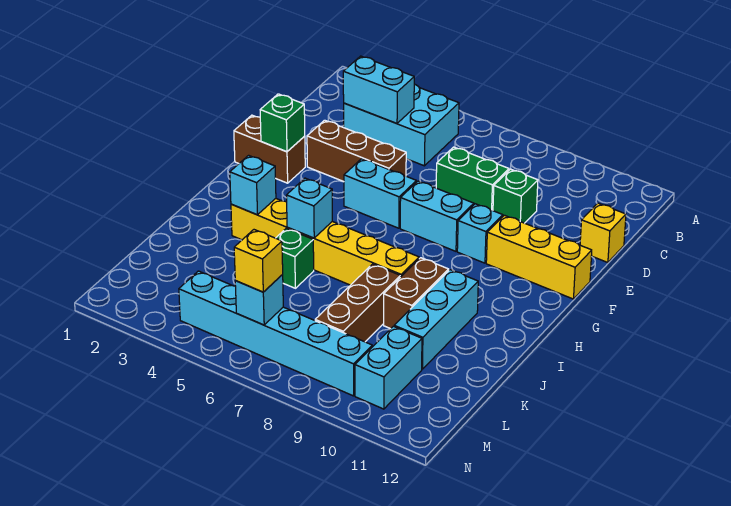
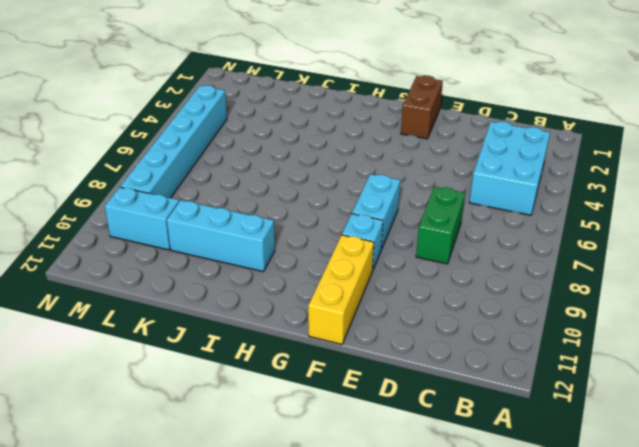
none -> green brick D9 level 1
none -> yellow brick D12 level 1
none -> brown brick E3:E5 level 1

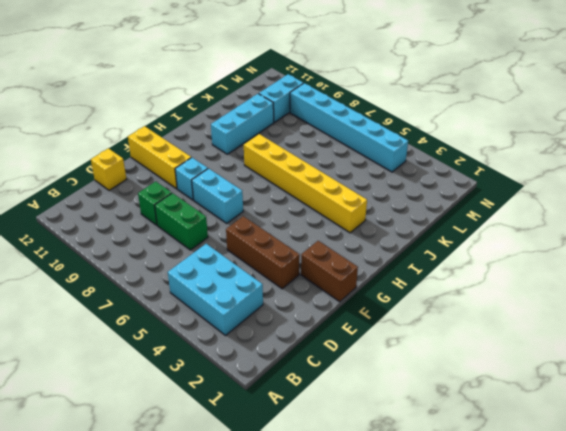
none -> cyan brick F5:F6 level 1
none -> brown brick I9:J9 level 1
none -> green brick J5 level 1

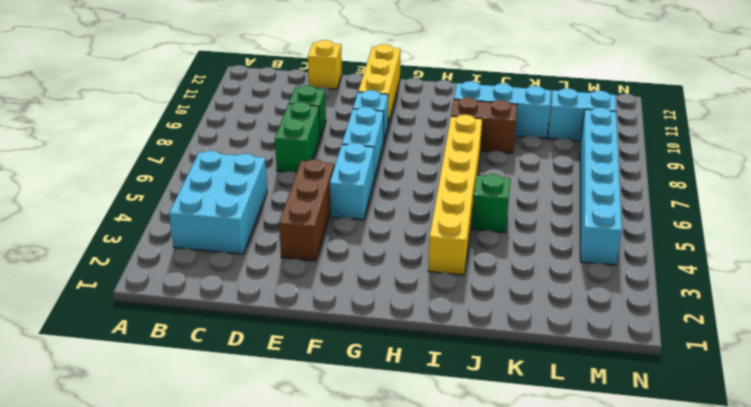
none -> brown brick F1:F2 level 1
none -> brown brick J8:L8 level 1
none -> cyan brick C3:C4 level 2

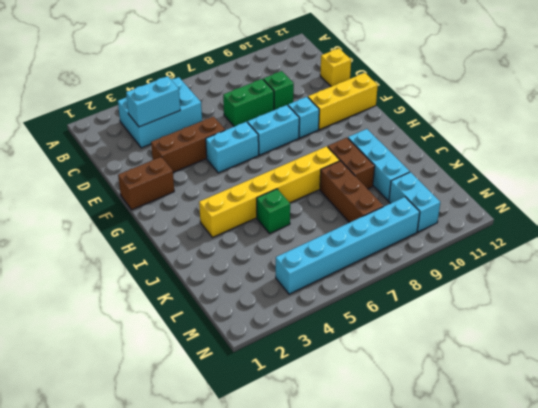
none -> green brick F2 level 2
none -> cyan brick I3 level 2
none -> cyan brick I5 level 2

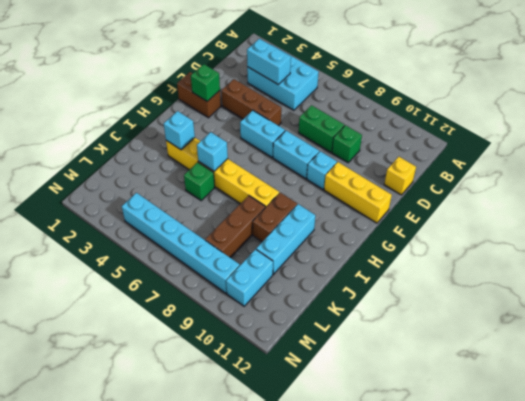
none -> cyan brick M6 level 2
none -> yellow brick M6 level 3

